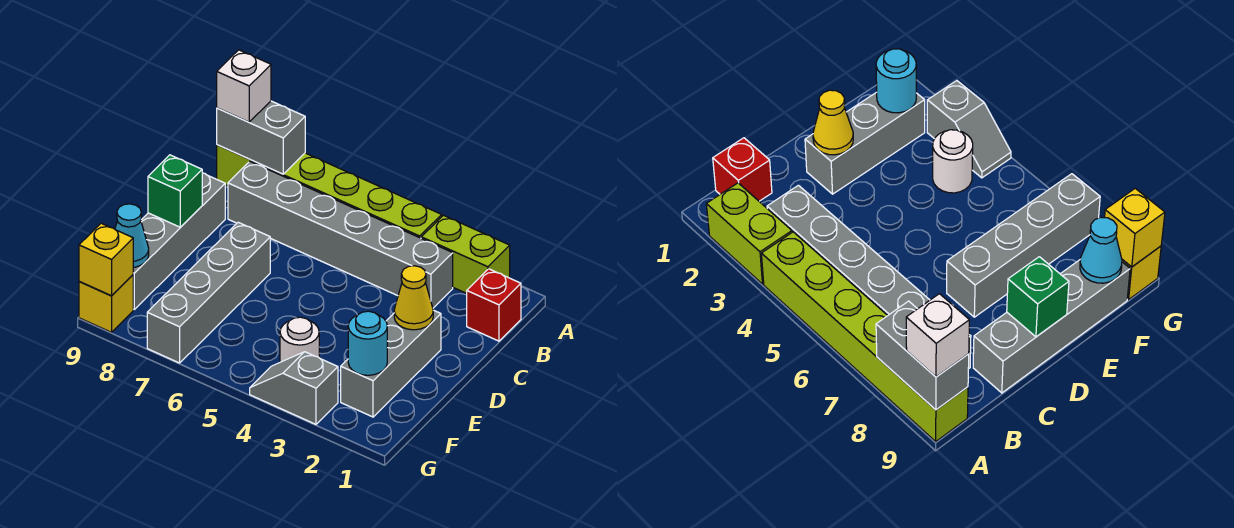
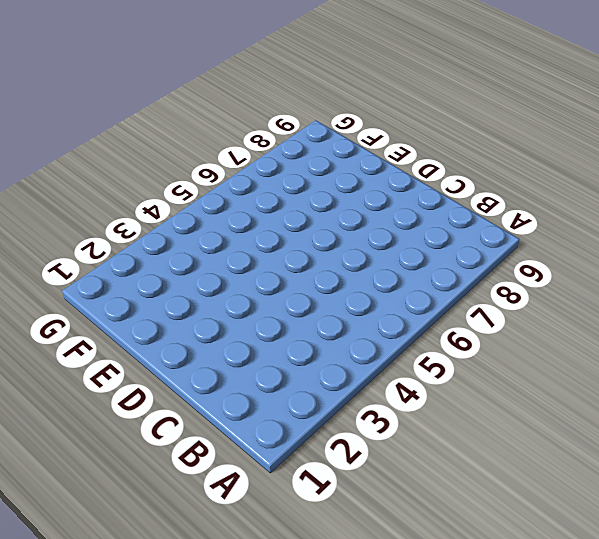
none -> lime brick A2:A3 level 1
none -> lime brick A4:A9 level 1
none -> red brick B1 level 1

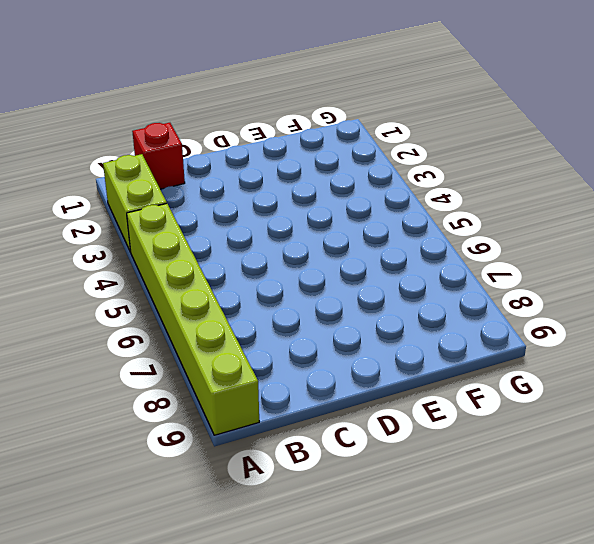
none -> grey brick B3:B8 level 1
none -> grey brick C9:F9 level 1
none -> grey brick D2:F2 level 1

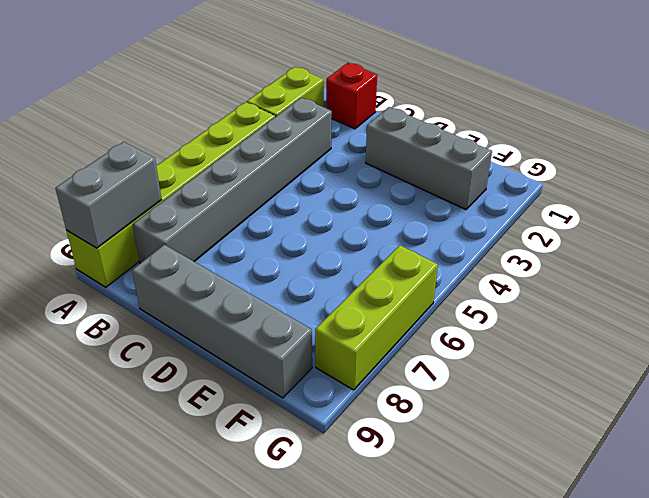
lime brick G6:G8 level 1 -> grey brick D7:G7 level 1
none -> white round brick F4 level 1
none -> grey slope G3:G4 level 1 top 3
none -> yellow brick G9 level 1

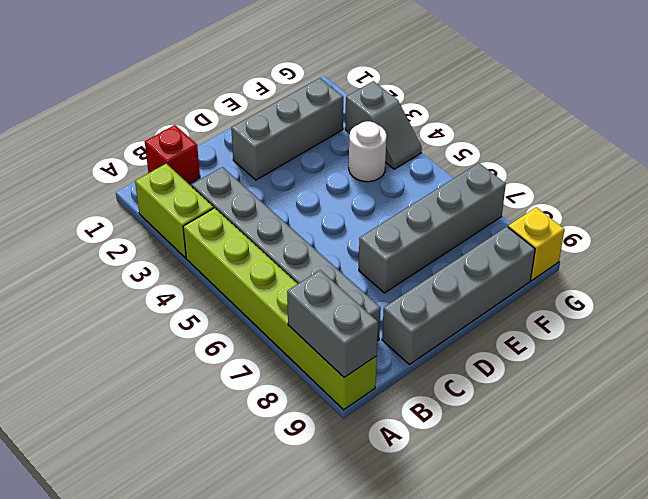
none -> yellow cone D2 level 2
none -> green brick D9 level 2
none -> cyan round brick F2 level 2

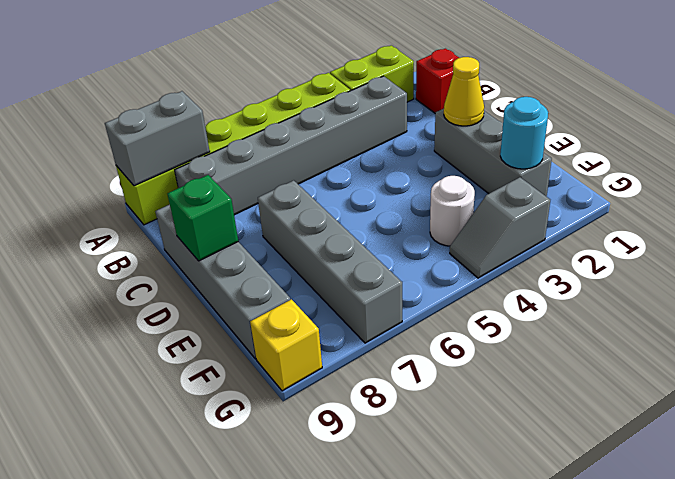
none -> cyan cone F9 level 2
none -> yellow brick G9 level 2
none -> white brick A9 level 3

